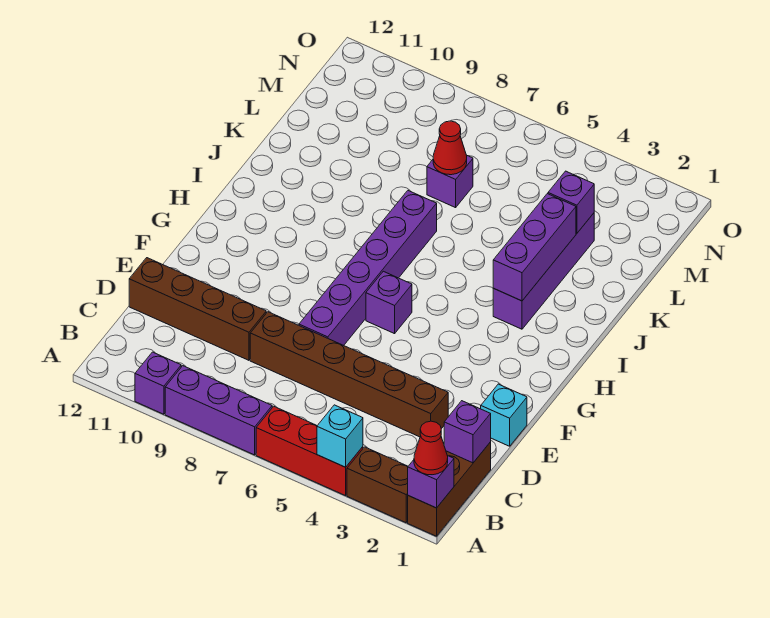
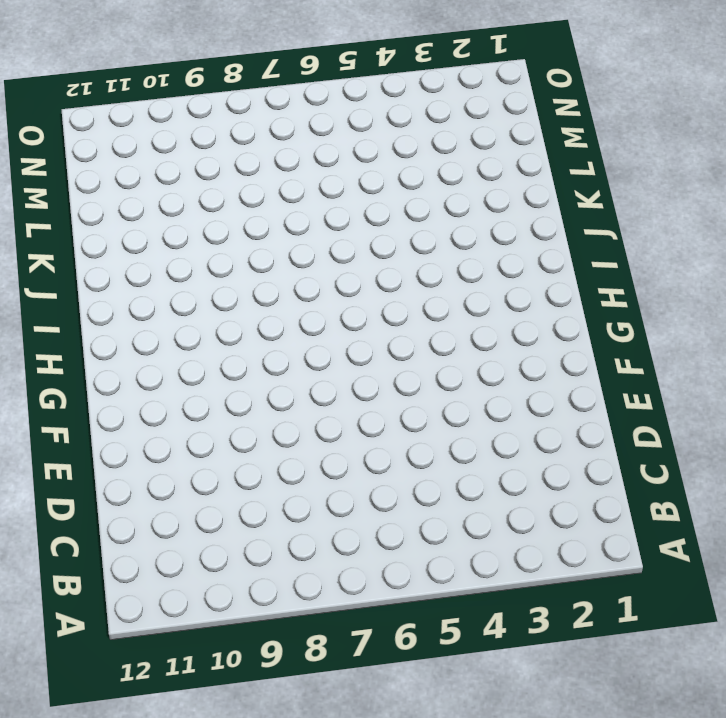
none -> brown brick A1:C1 level 1
none -> brown brick A2:A3 level 1
none -> red brick A4:A6 level 1

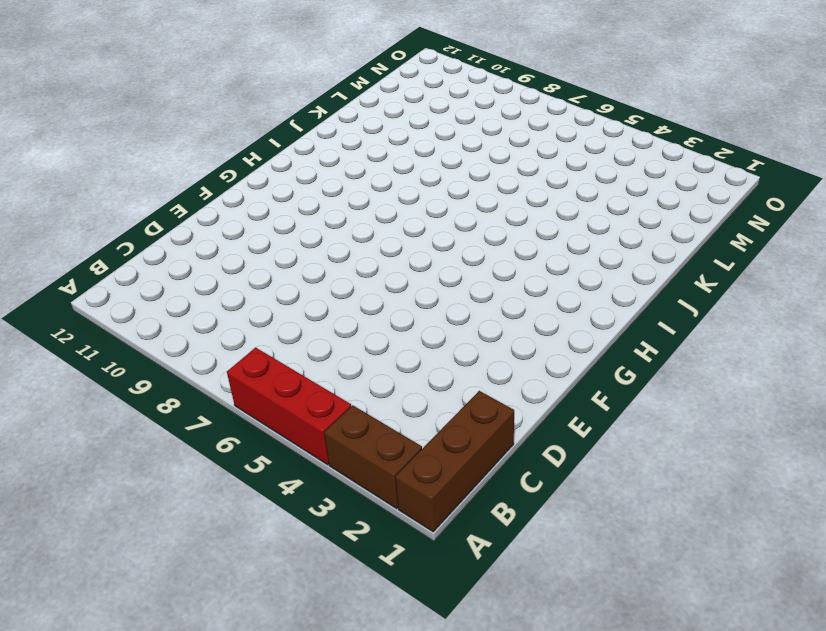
none -> purple brick A7:A9 level 1
none -> purple brick A10 level 1
none -> brown brick D3:D8 level 1

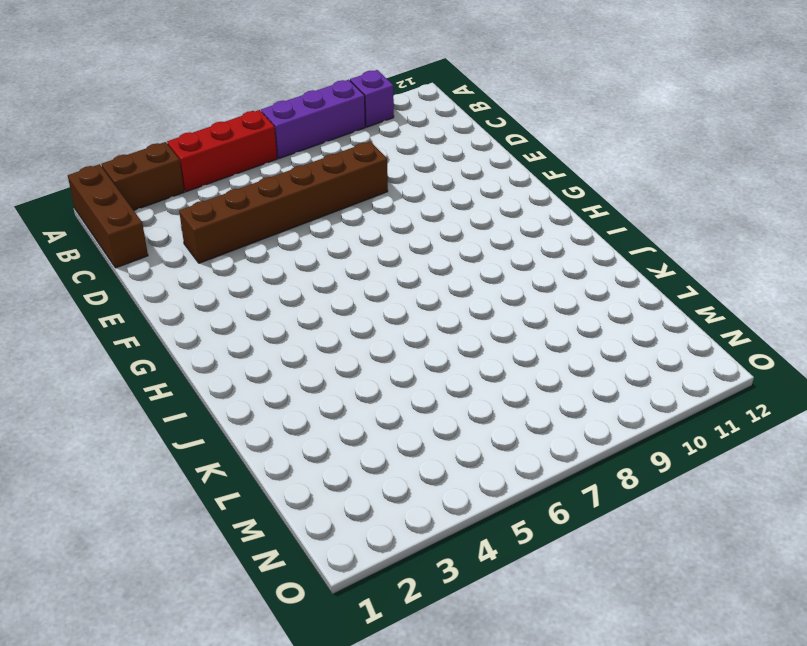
none -> brown brick D9:D12 level 1
none -> cyan brick E1 level 1
none -> purple brick E7:J7 level 1

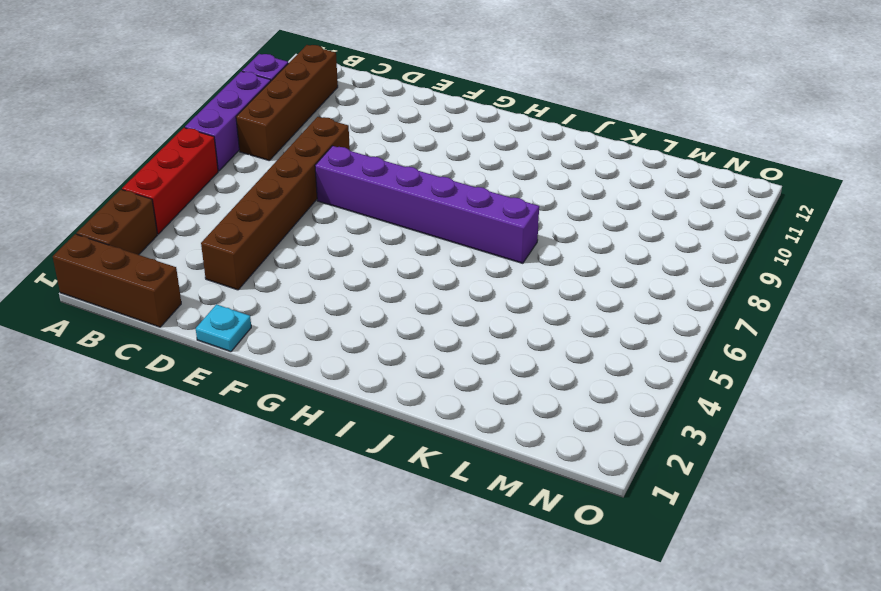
brown brick B8:B11 level 1 -> brown brick D9:D12 level 1
cyan plate E1 level 1 -> cyan brick E1 level 1
none -> purple brick G6 level 1
none -> purple brick I3:L3 level 1
none -> purple brick L7 level 1

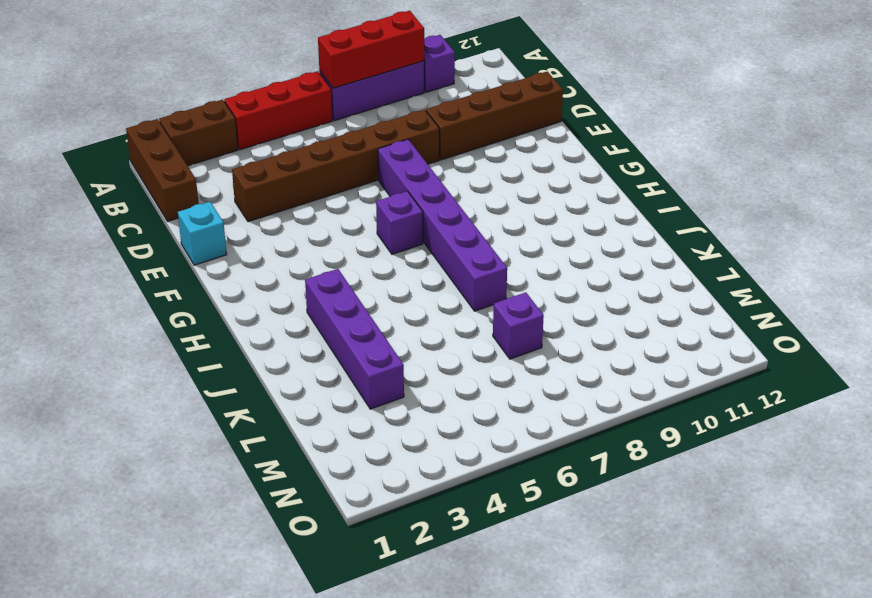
red brick A7:A9 level 2 -> none
none -> purple brick A1 level 2
none -> cyan brick A4 level 2
none -> purple brick C1 level 2

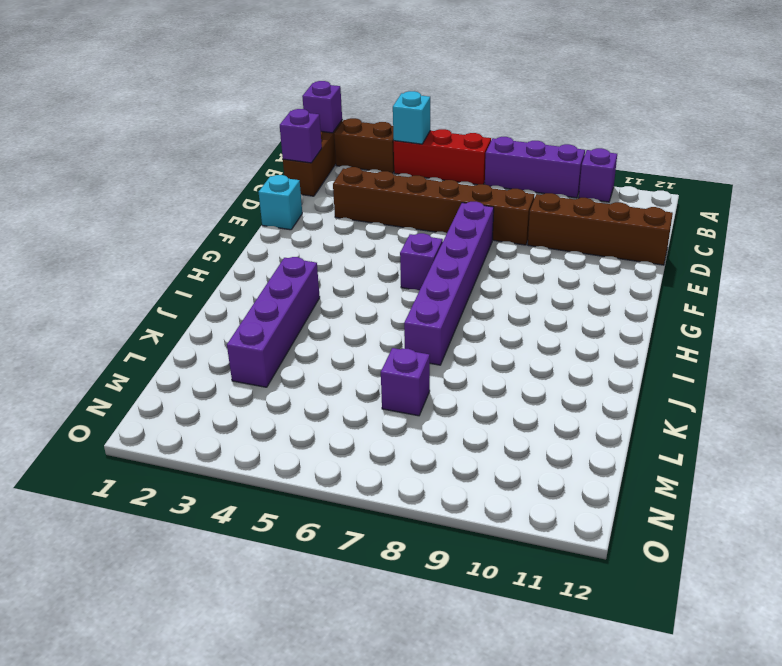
none -> purple brick I3:K3 level 2
none -> purple brick L3 level 2
none -> red cone L7 level 2

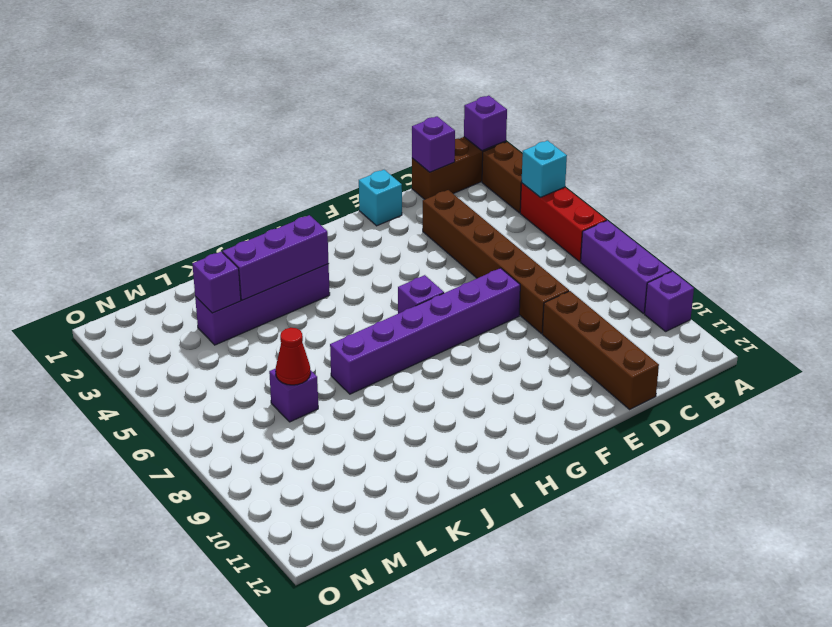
none -> red cone A1 level 3

